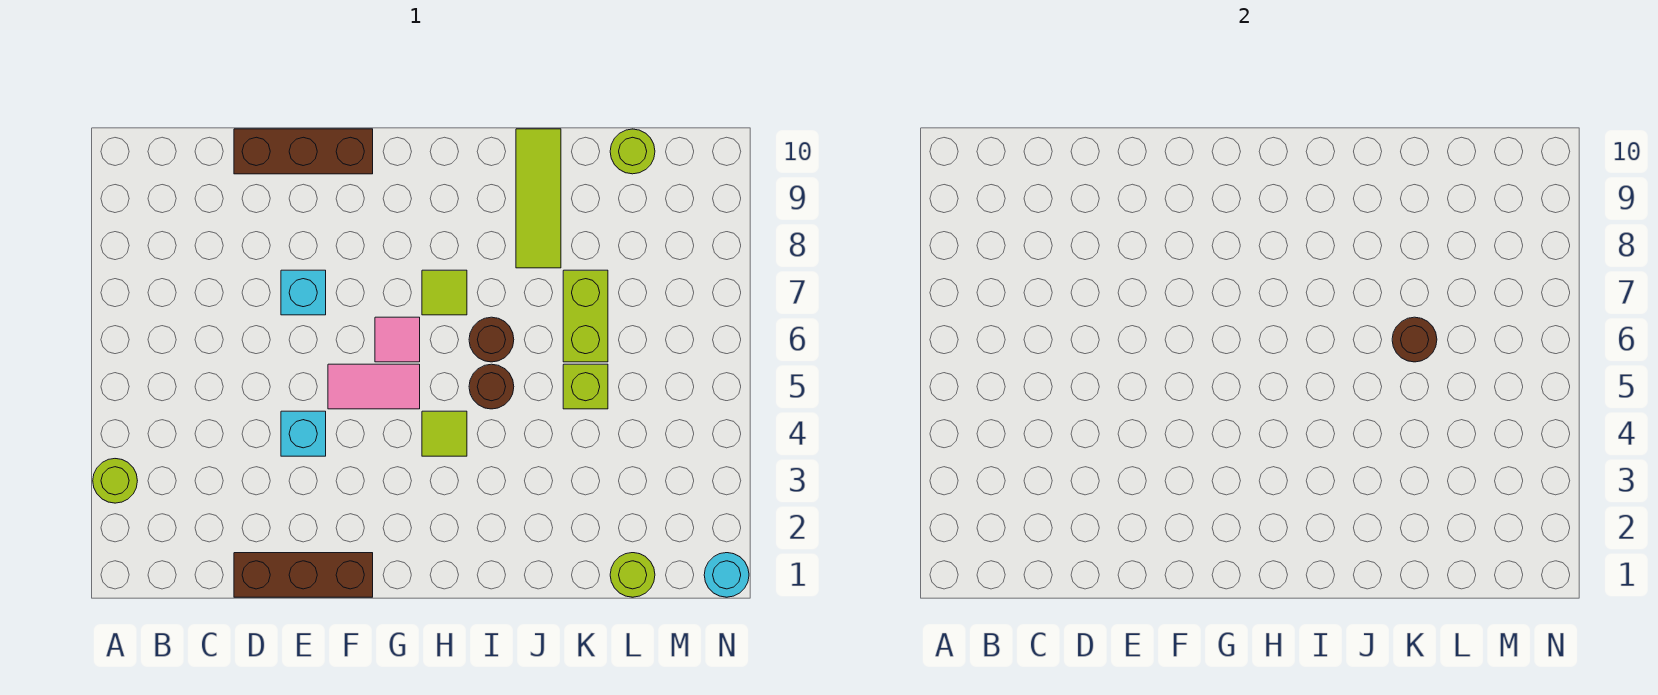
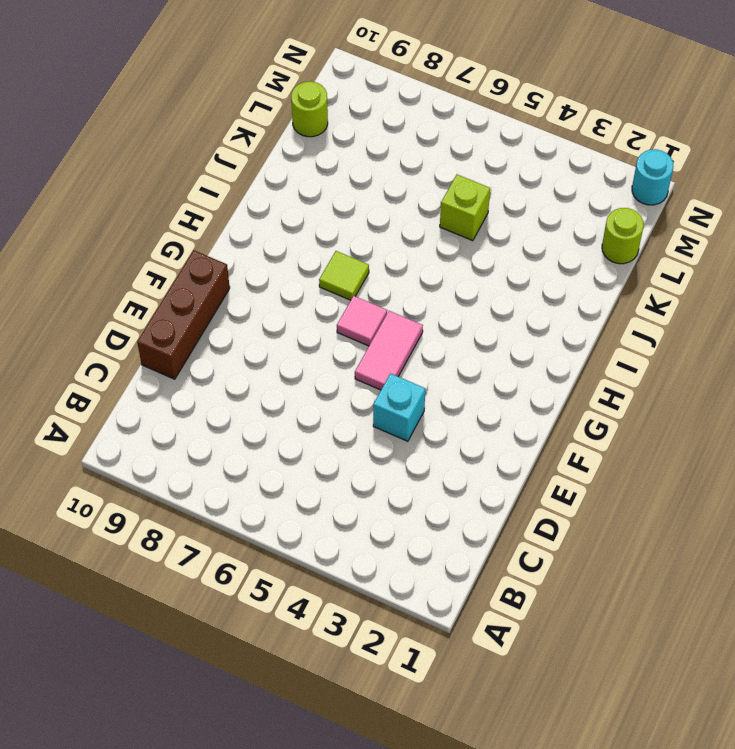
none -> lime round brick A3 level 1
none -> brown brick D1:F1 level 1
none -> cyan brick E7 level 1

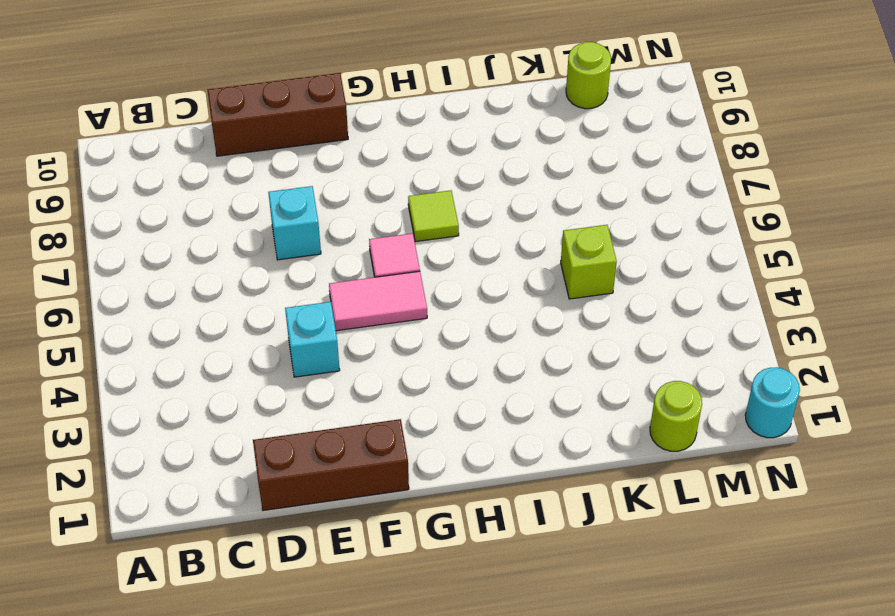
none -> lime round brick A3 level 1
none -> lime tile H4 level 1
none -> brown round brick I5 level 1

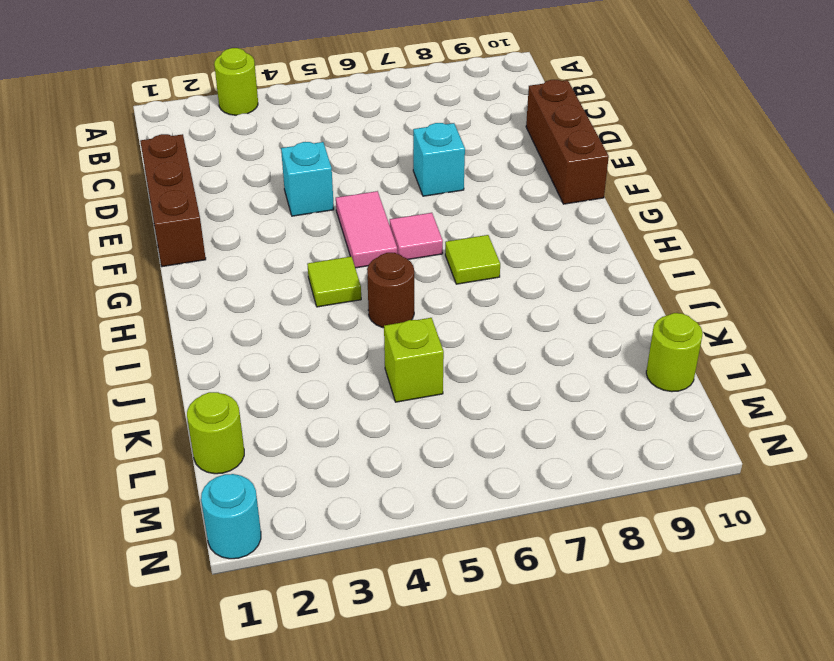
none -> brown round brick I6 level 1
none -> lime tile J8:J10 level 1
none -> lime brick K6:K7 level 1

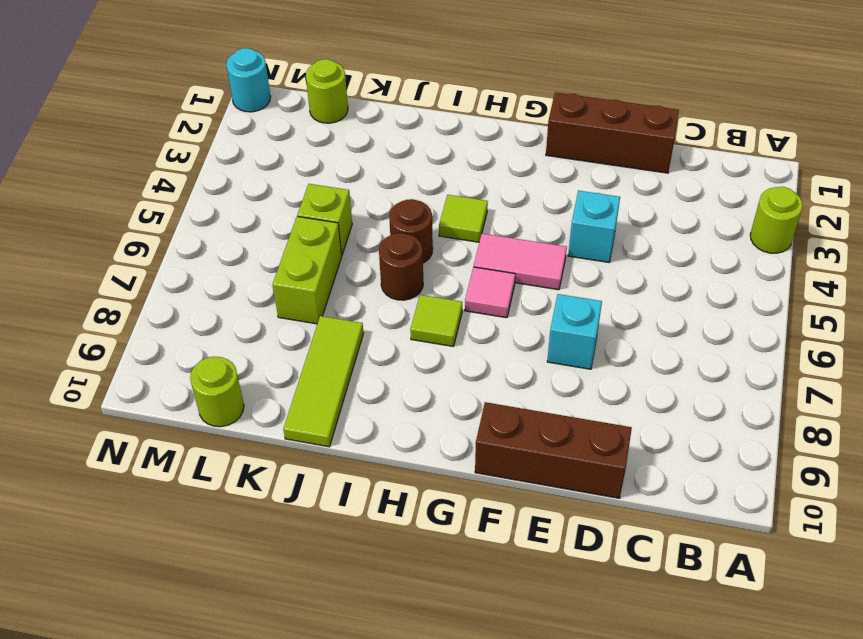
none -> brown round brick K6 level 2

